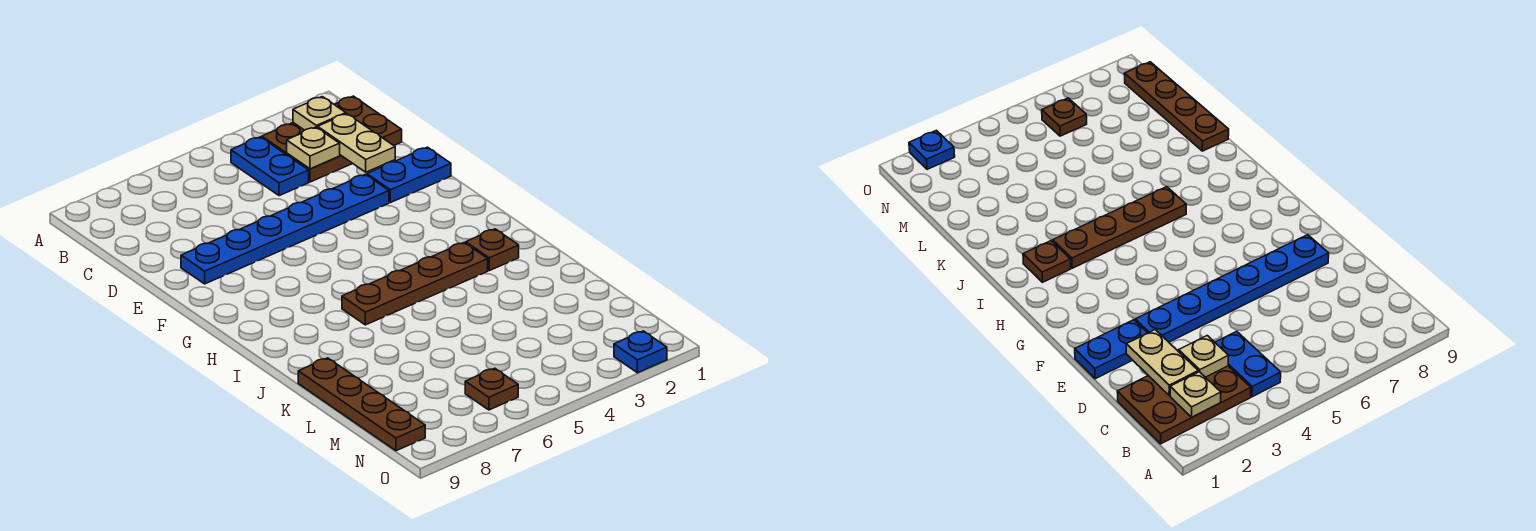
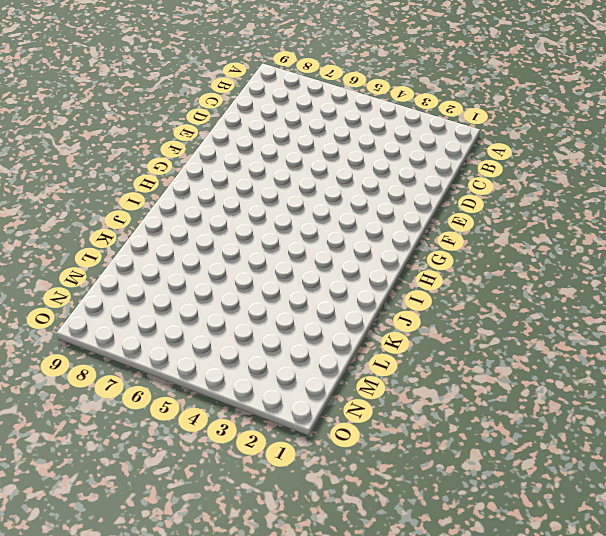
none -> brown plate B1:C3 level 1
none -> blue plate B4:C4 level 1
none -> blue plate E1:E2 level 1

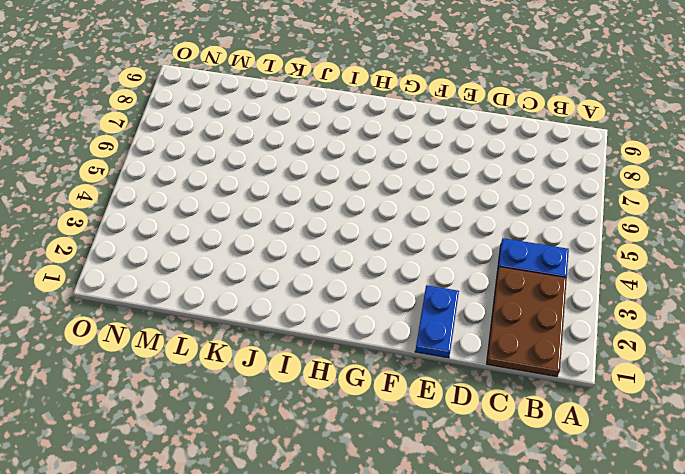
none -> blue plate E3:E8 level 1
none -> brown plate I2 level 1
none -> brown plate I3:I6 level 1

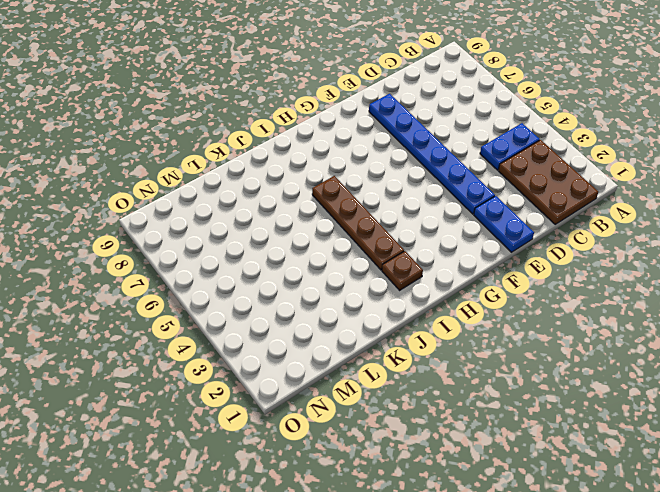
none -> brown plate K9:N9 level 1
none -> brown plate N6 level 1
none -> blue plate O2 level 1

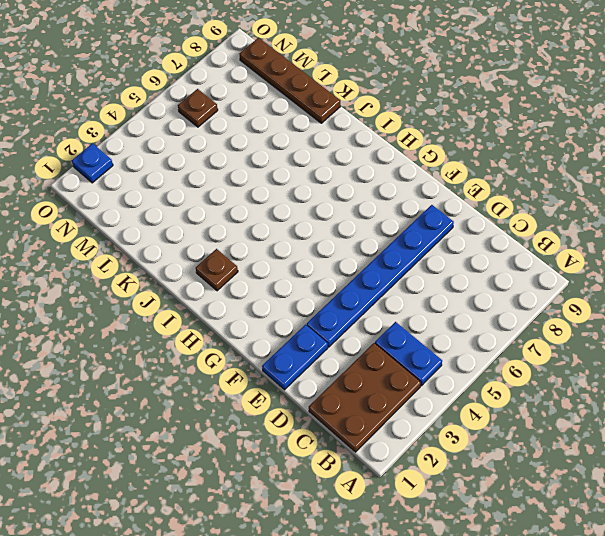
none -> brown plate I3:I6 level 1
none -> tan plate B2 level 2
none -> tan plate C2:D2 level 2

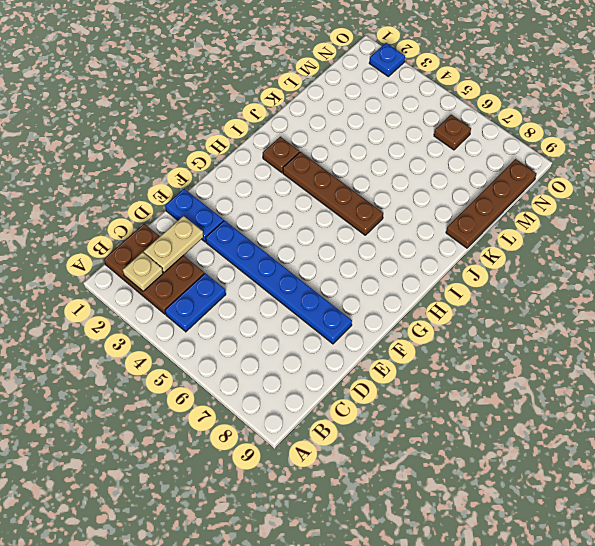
none -> tan plate C3 level 2

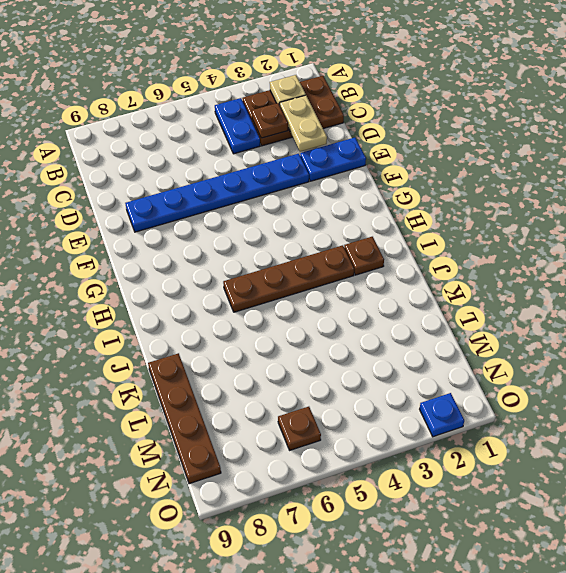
brown plate C3 level 2 -> tan plate C3 level 2

